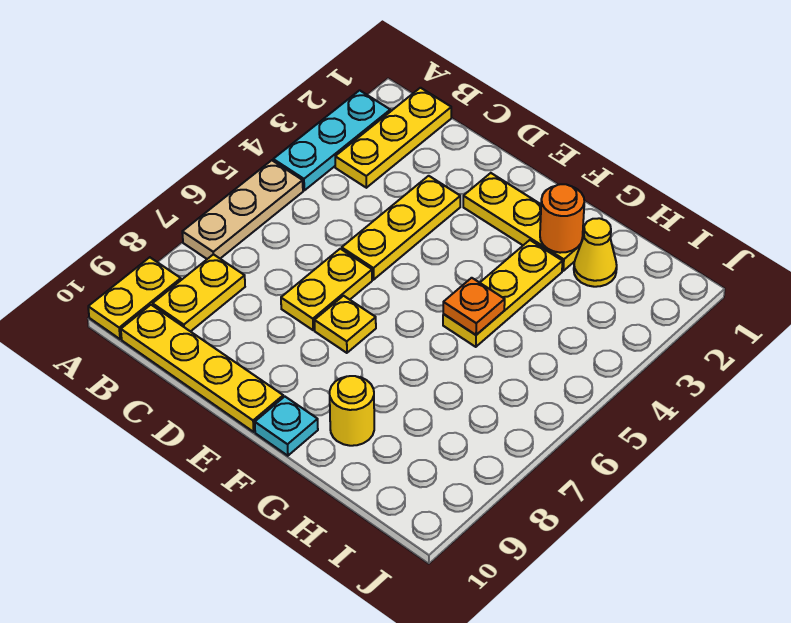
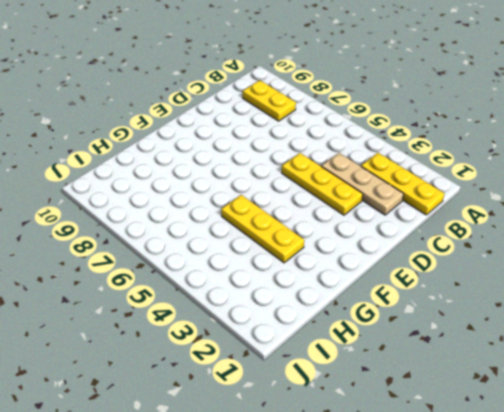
tan plate C2:C4 level 1 -> tan plate A5:A7 level 1
none -> cyan plate A2:A4 level 1
none -> yellow plate A9:A10 level 1
none -> yellow plate B10:E10 level 1

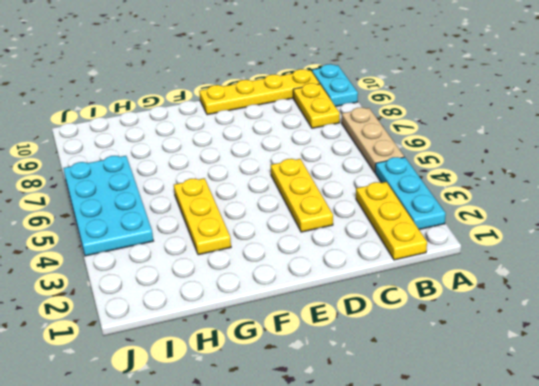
cyan plate A9:A10 level 1 -> yellow plate A9:A10 level 1
cyan plate I4:J7 level 1 -> none
none -> yellow plate D6:D7 level 1
none -> yellow plate E2:G2 level 1
none -> yellow plate E7 level 1

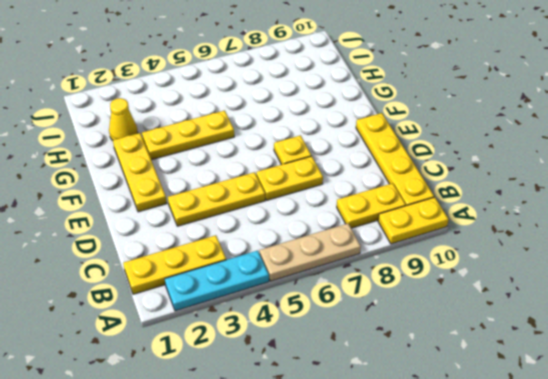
none -> cyan plate F10 level 1
none -> yellow round brick G9 level 1
none -> orange round brick G2 level 2

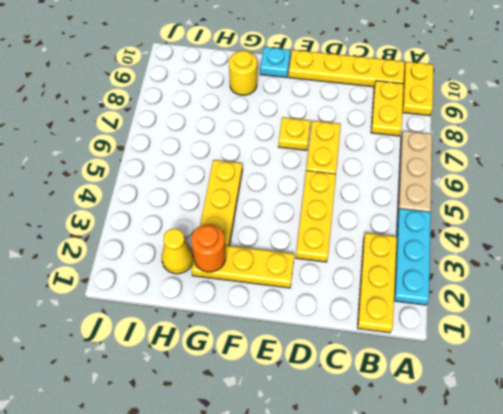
none -> orange plate G5 level 2

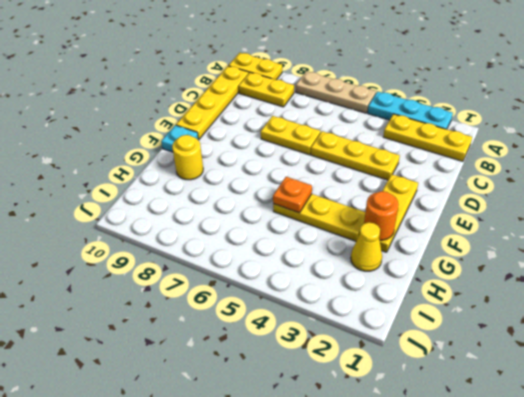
none -> yellow plate E7 level 1

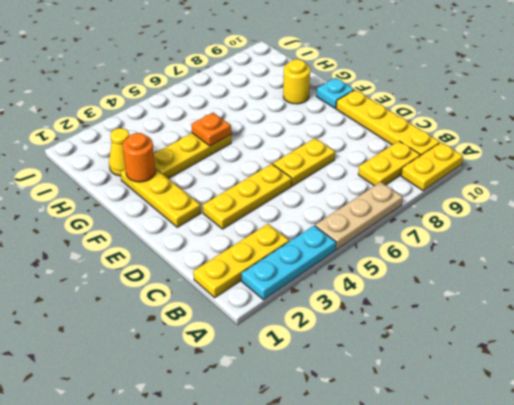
none -> yellow plate E7 level 1

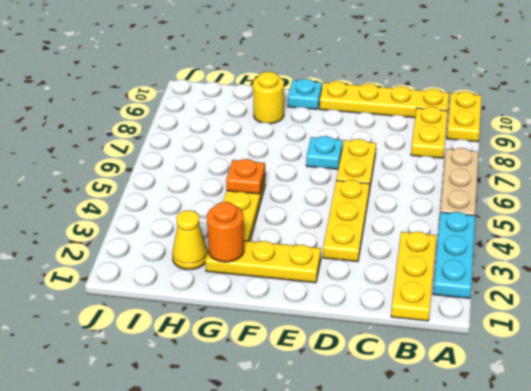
cyan plate E7 level 1 -> yellow plate E7 level 1

